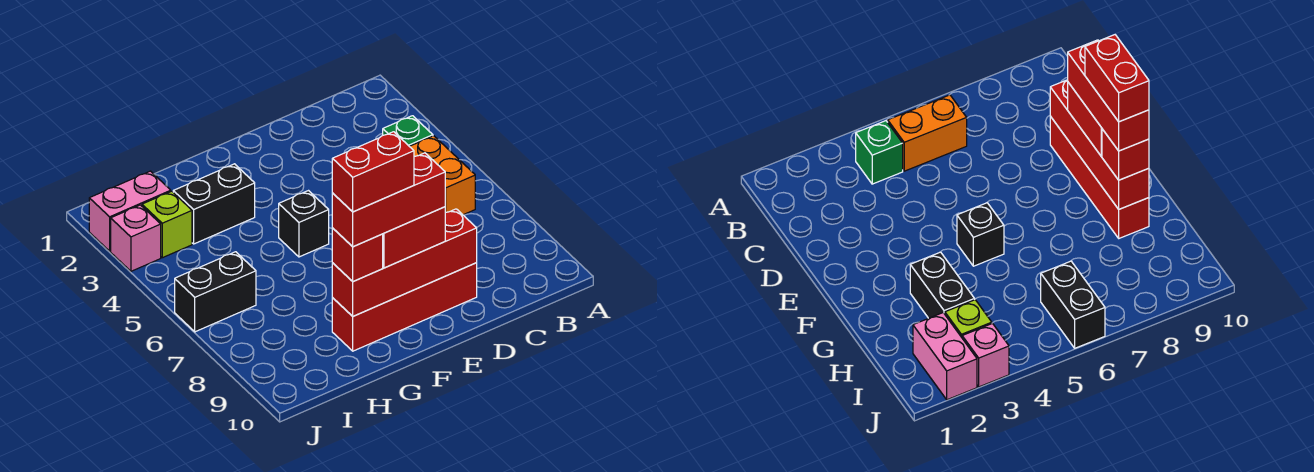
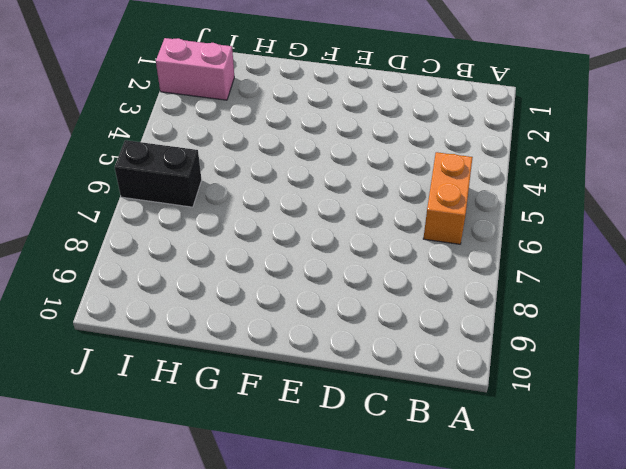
none -> green brick B4 level 1
none -> red brick D9:G9 level 1
none -> black brick F5 level 1

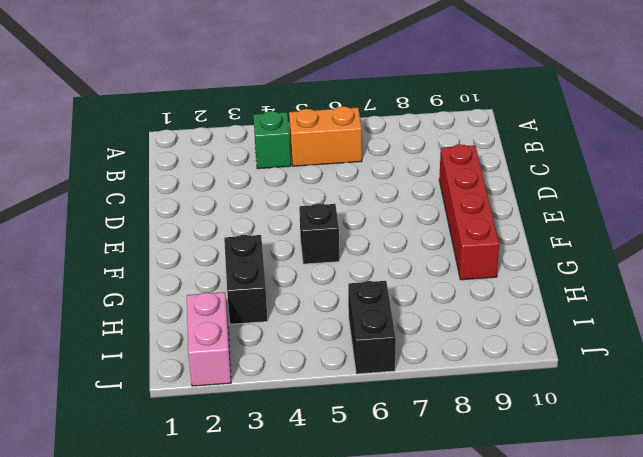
none -> lime brick I3 level 1
none -> pink brick J3 level 1
none -> red brick D9:G9 level 2

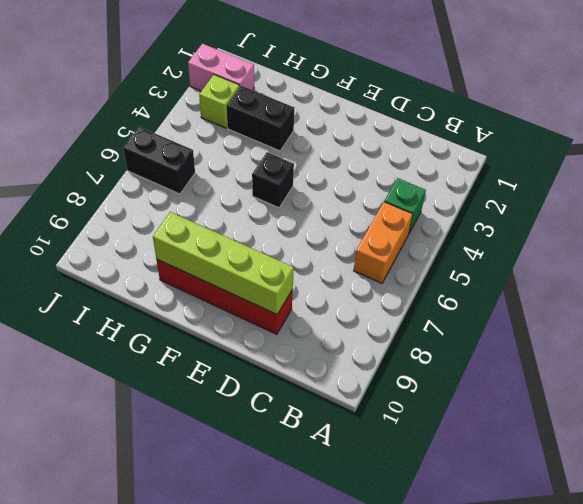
lime brick D9:G9 level 2 -> red brick D9:G9 level 2
none -> pink brick J3 level 1
none -> red brick E9:F9 level 3
none -> red brick G9 level 3

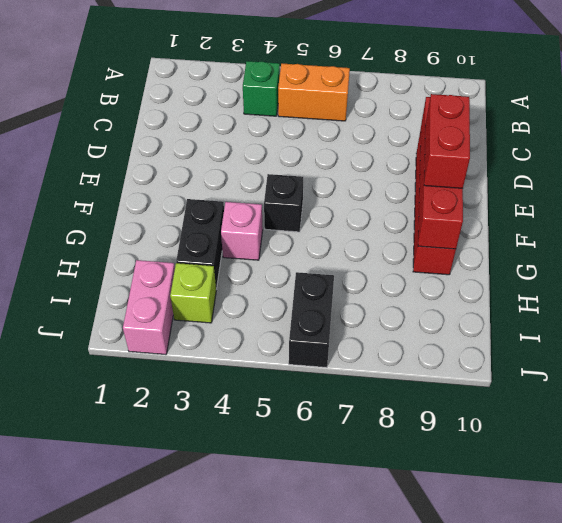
pink brick G4 level 1 -> pink brick J3 level 1
none -> red brick G9 level 3
none -> red brick E9:G9 level 4
none -> red brick F9:G9 level 5

